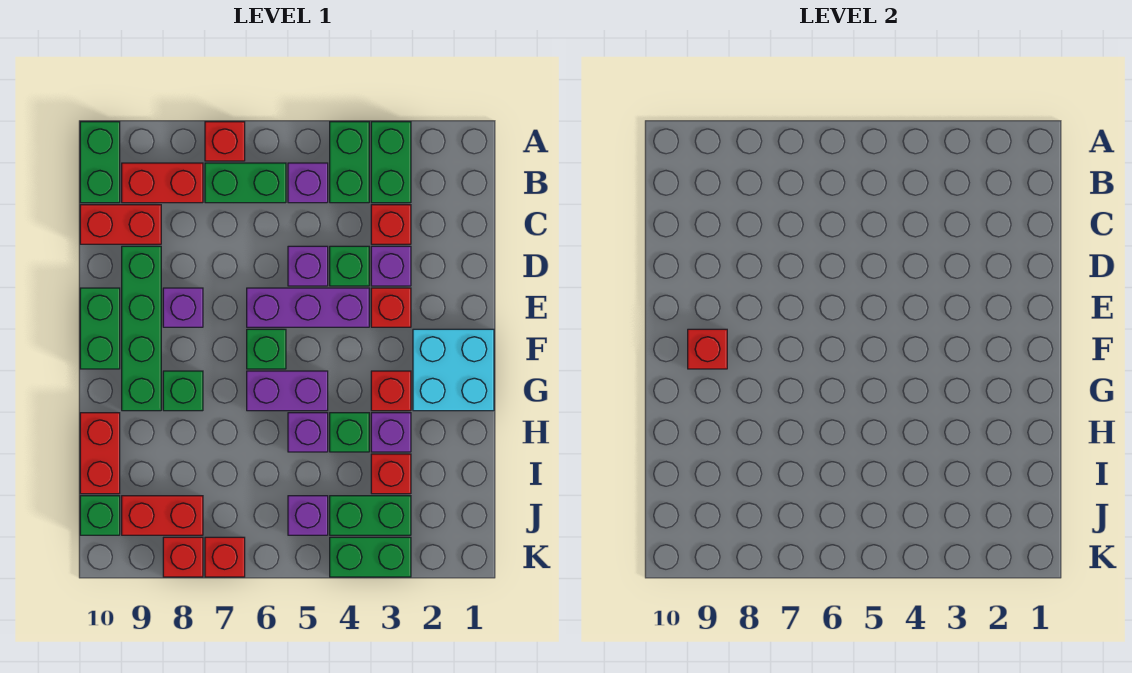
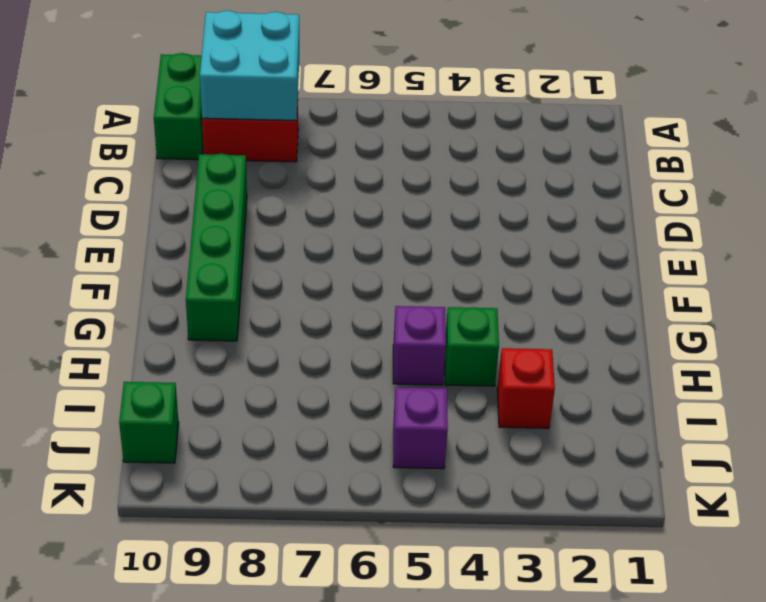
cyan brick A8:B9 level 2 -> cyan brick F1:G2 level 1
none -> green brick A3:B3 level 1
none -> green brick A4:B4 level 1
none -> red brick A7 level 1
none -> purple brick B5 level 1

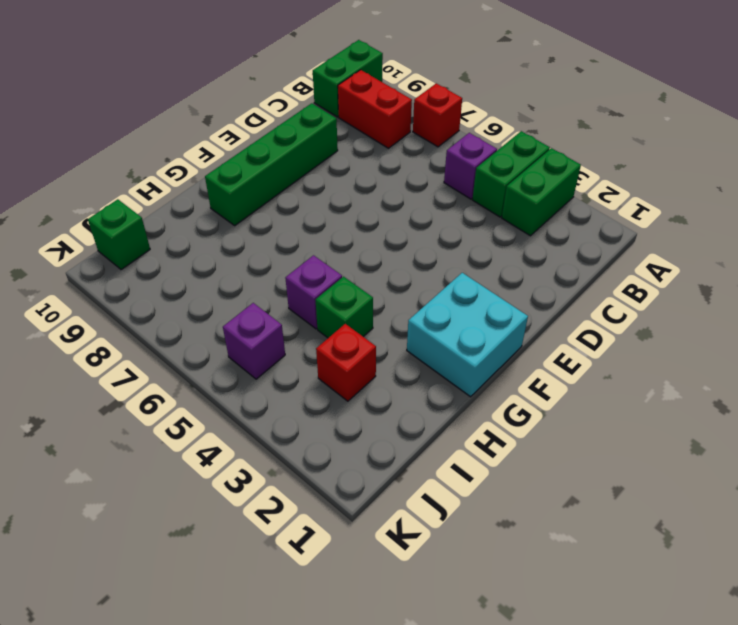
none -> green brick B6:B7 level 1
none -> red brick C3 level 1
none -> red brick C9:C10 level 1
none -> purple brick D3 level 1

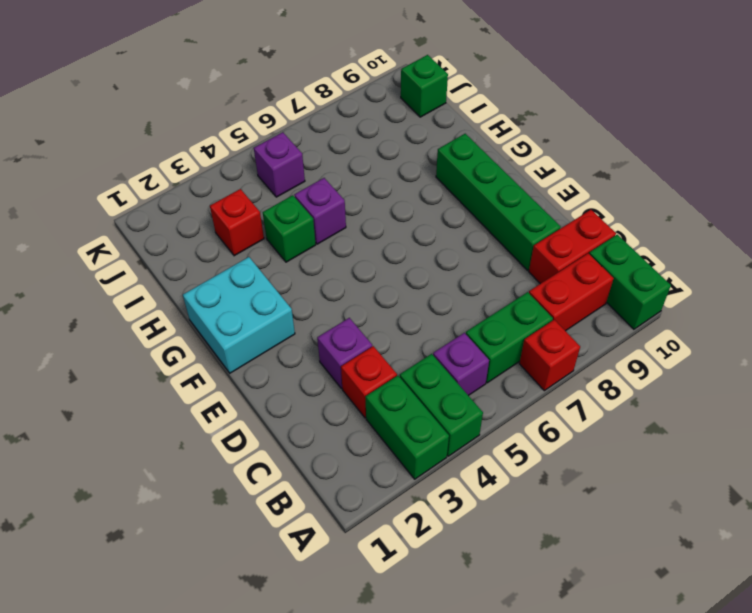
none -> green brick D4 level 1
none -> purple brick D5 level 1
none -> red brick E3 level 1
none -> purple brick E4:E6 level 1

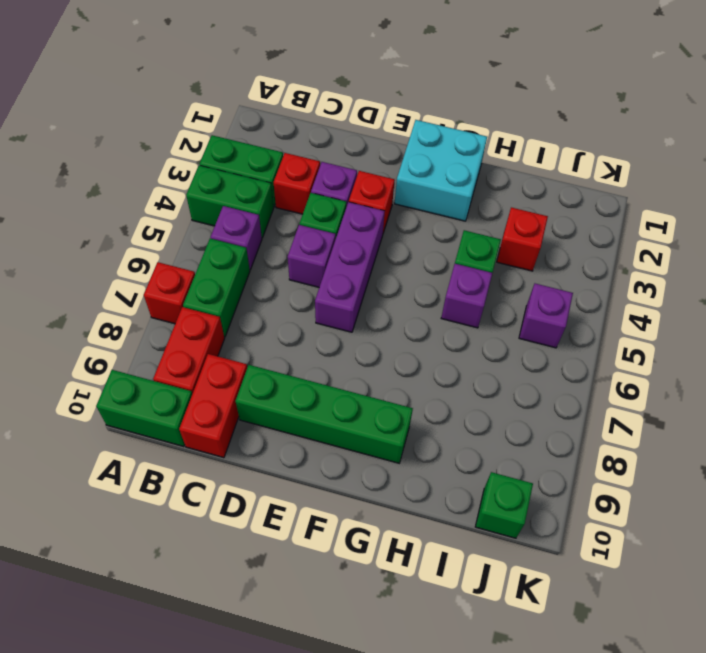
none -> purple brick E8 level 1
none -> green brick E10:F10 level 1
none -> green brick F6 level 1
none -> red brick G3 level 1

